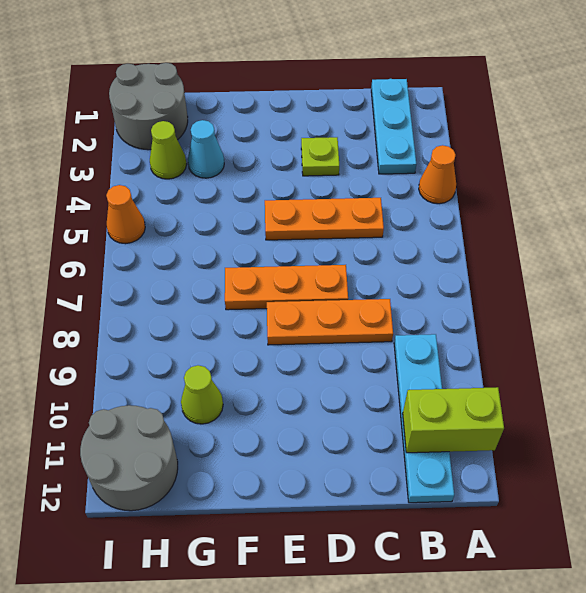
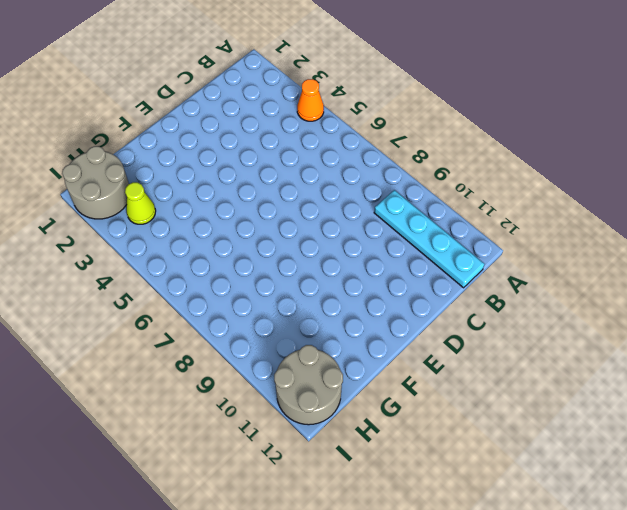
none -> cyan plate B1:B3 level 1
none -> orange plate C5:E5 level 1
none -> orange plate C8:E8 level 1

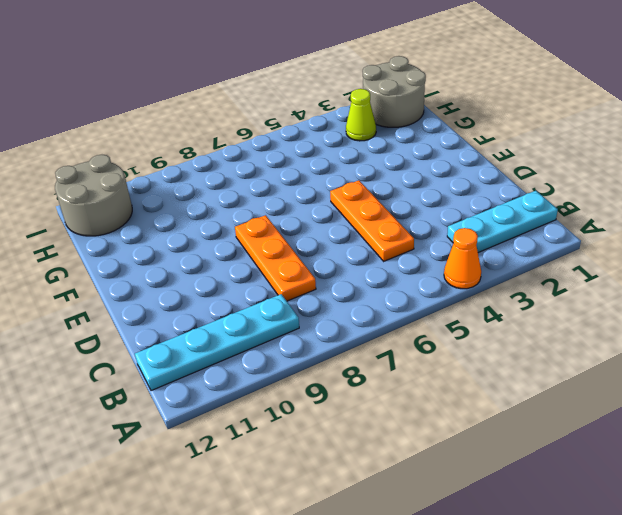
none -> lime plate D3 level 1
none -> orange plate D7:F7 level 1
none -> cyan cone G3 level 1

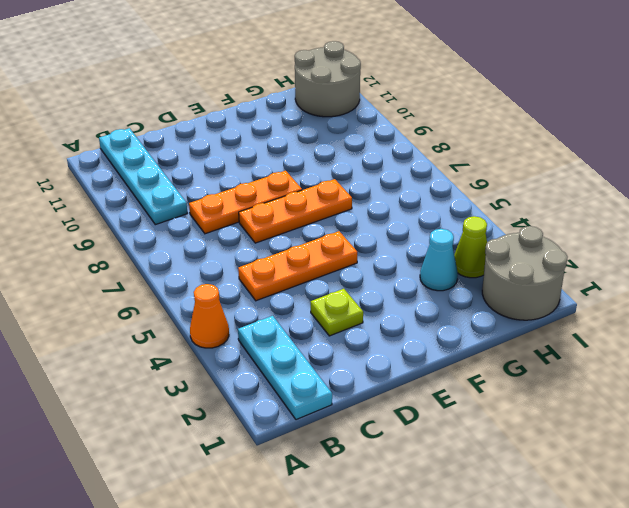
none -> lime cone G10 level 1
none -> orange cone I5 level 1
none -> lime brick A11:B11 level 2

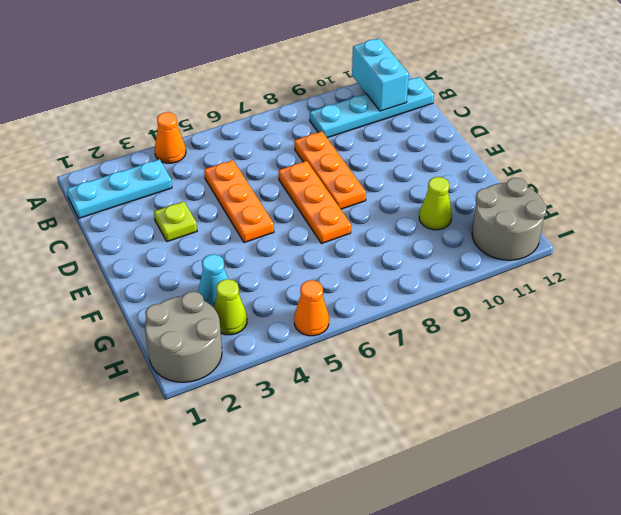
cyan brick A11:B11 level 2 -> lime brick A11:B11 level 2

